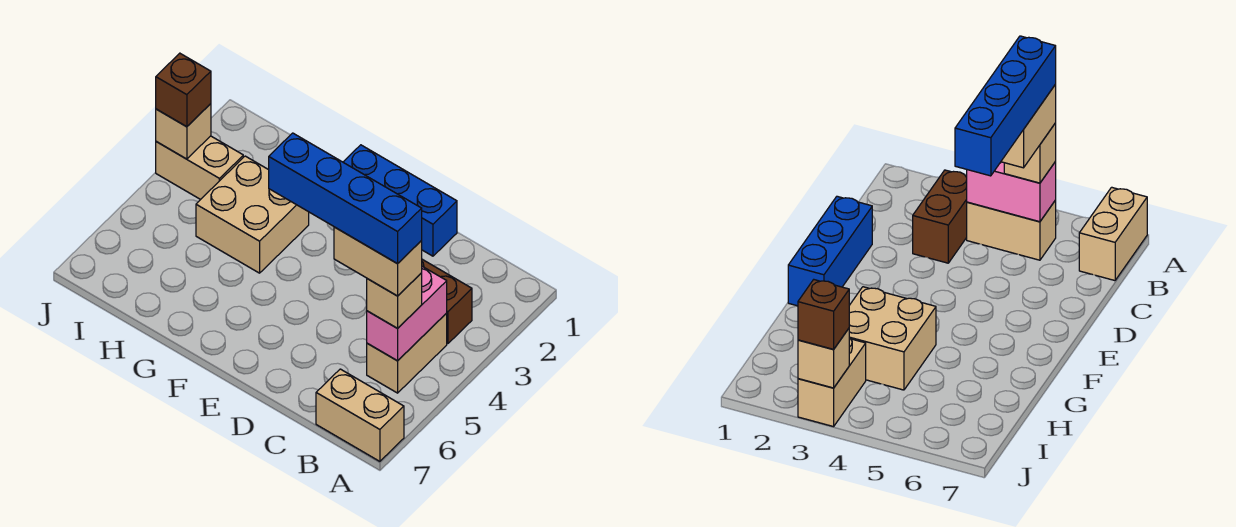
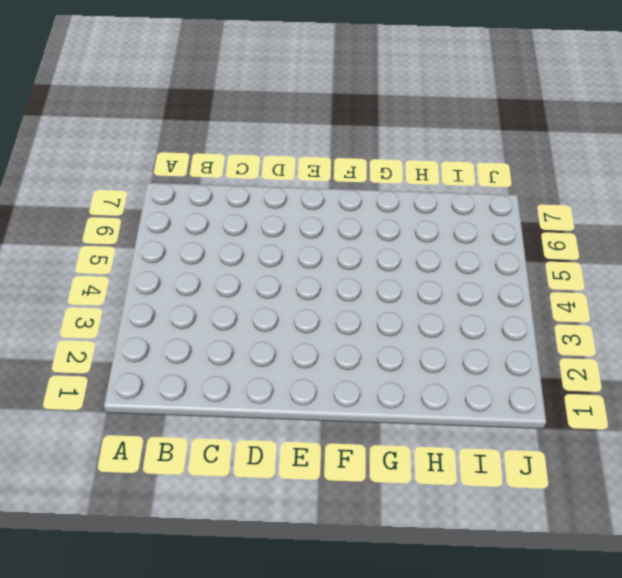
none -> tan brick A7:B7 level 1
none -> brown brick B3:C3 level 1
none -> tan brick B4:B5 level 1

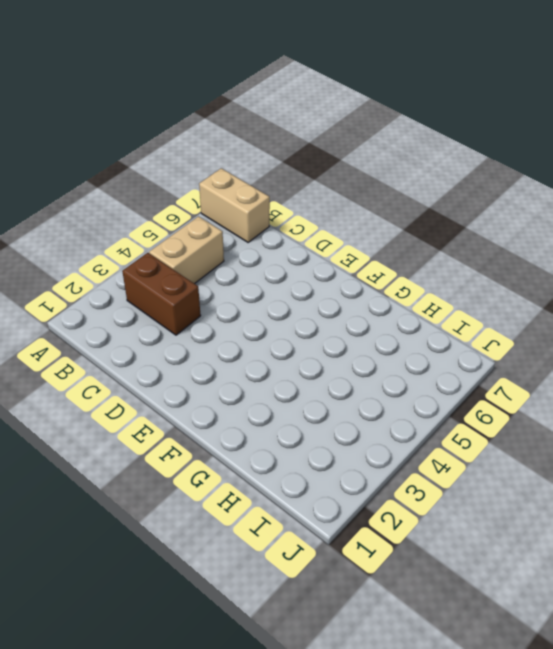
none -> blue brick D1:F1 level 1
none -> tan brick G3:H4 level 1
none -> tan brick I3:J3 level 1

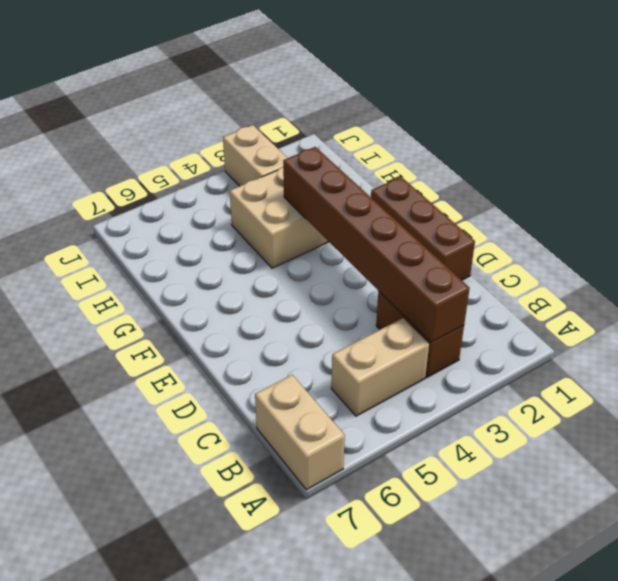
brown brick B3:G3 level 2 -> none
brown brick D1:F1 level 1 -> blue brick D1:F1 level 1
none -> pink brick B4:B5 level 2
none -> tan brick J3 level 2
none -> tan brick B5 level 3

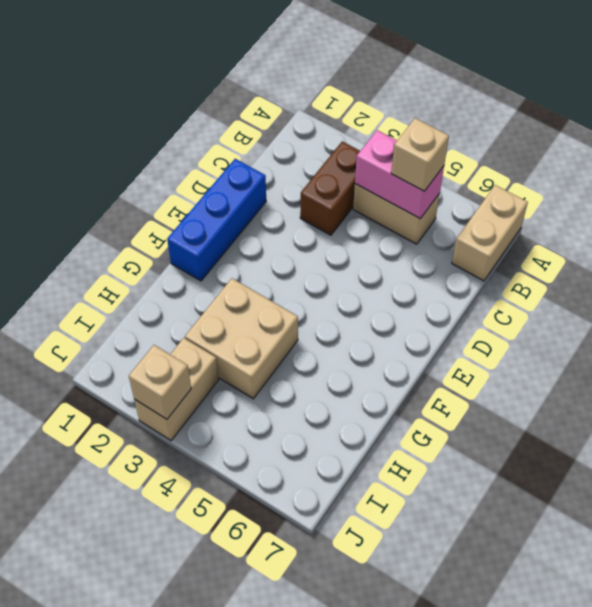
none -> brown brick J3 level 3
none -> tan brick B5:C5 level 4
none -> blue brick B5:E5 level 5

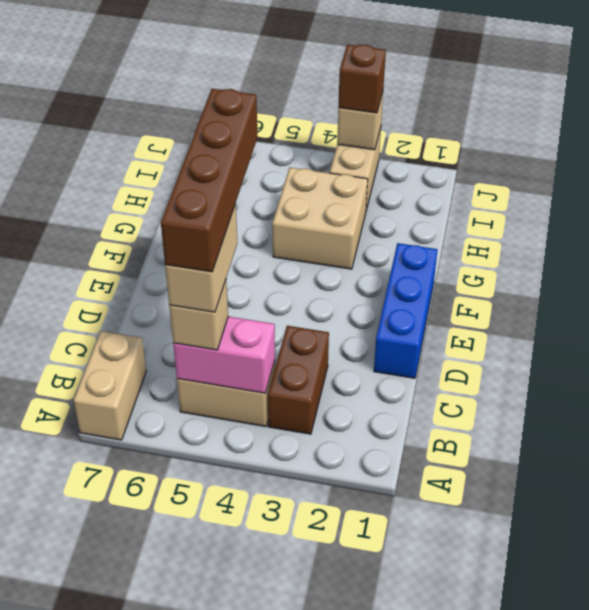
brown brick B5:E5 level 5 -> blue brick B5:E5 level 5

